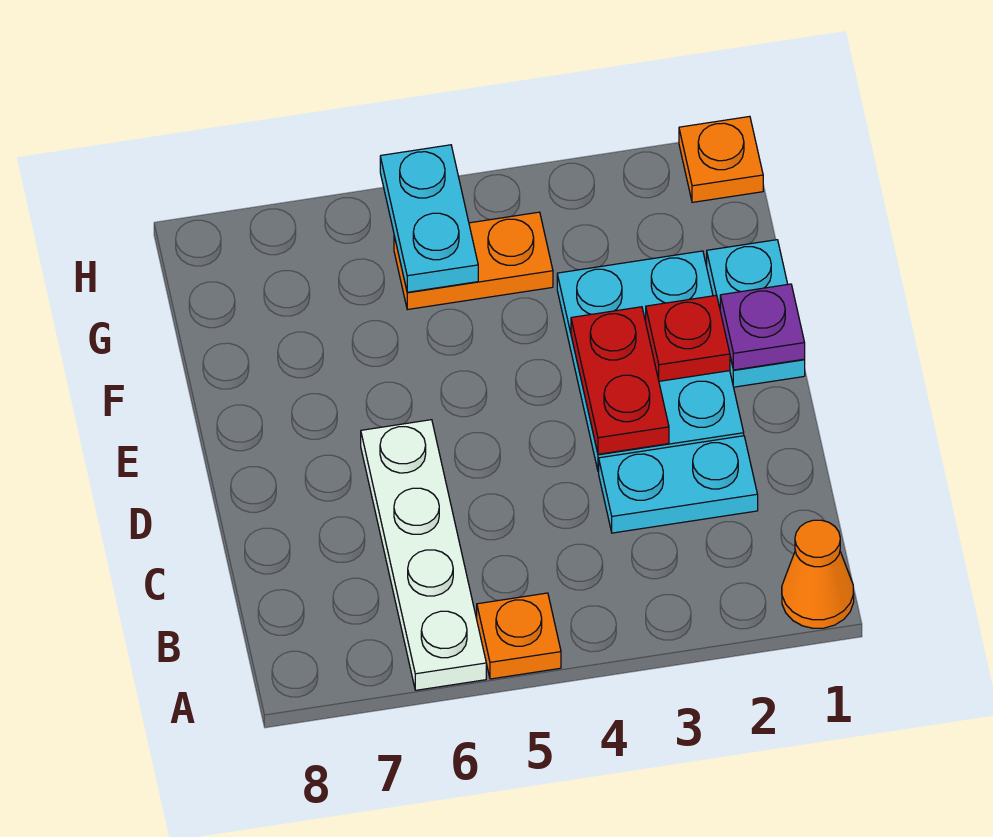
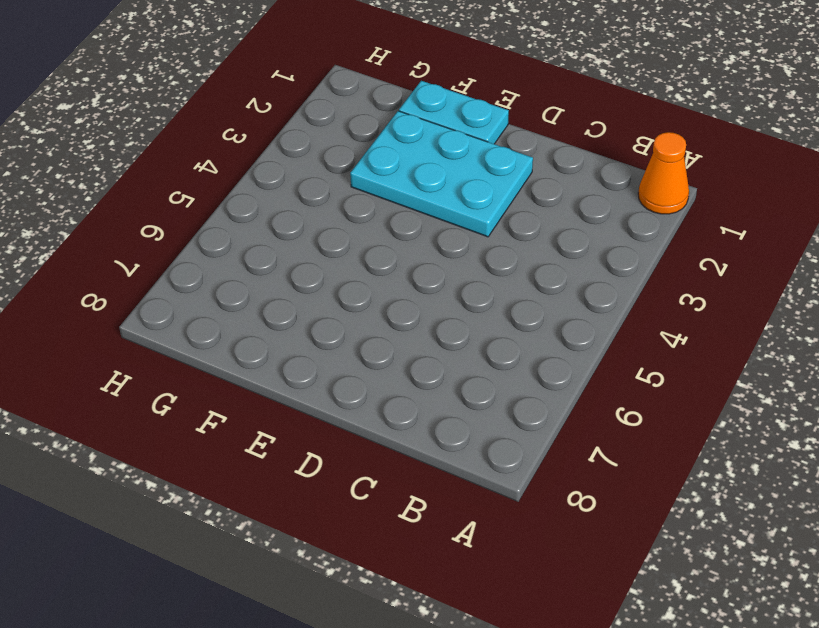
none -> orange plate A5 level 1
none -> white plate A6:D6 level 1
none -> cyan plate C2:C3 level 1

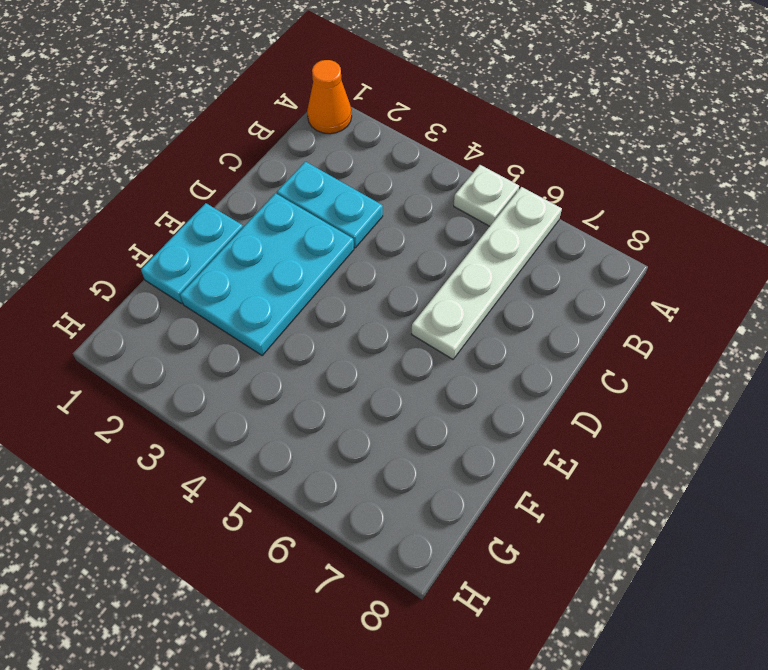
white plate A5 level 1 -> orange plate A5 level 1
none -> orange plate G4:G5 level 1
none -> orange plate H1 level 1
none -> red plate D3:E3 level 2

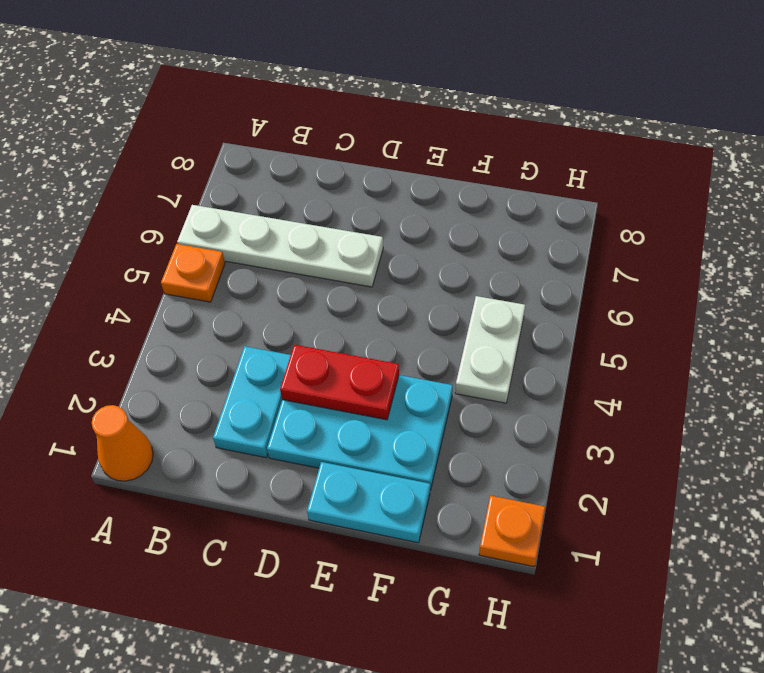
white plate G4:G5 level 1 -> orange plate G4:G5 level 1
none -> purple plate E1 level 2
none -> red plate E2 level 2
none -> cyan plate G5:H5 level 2

